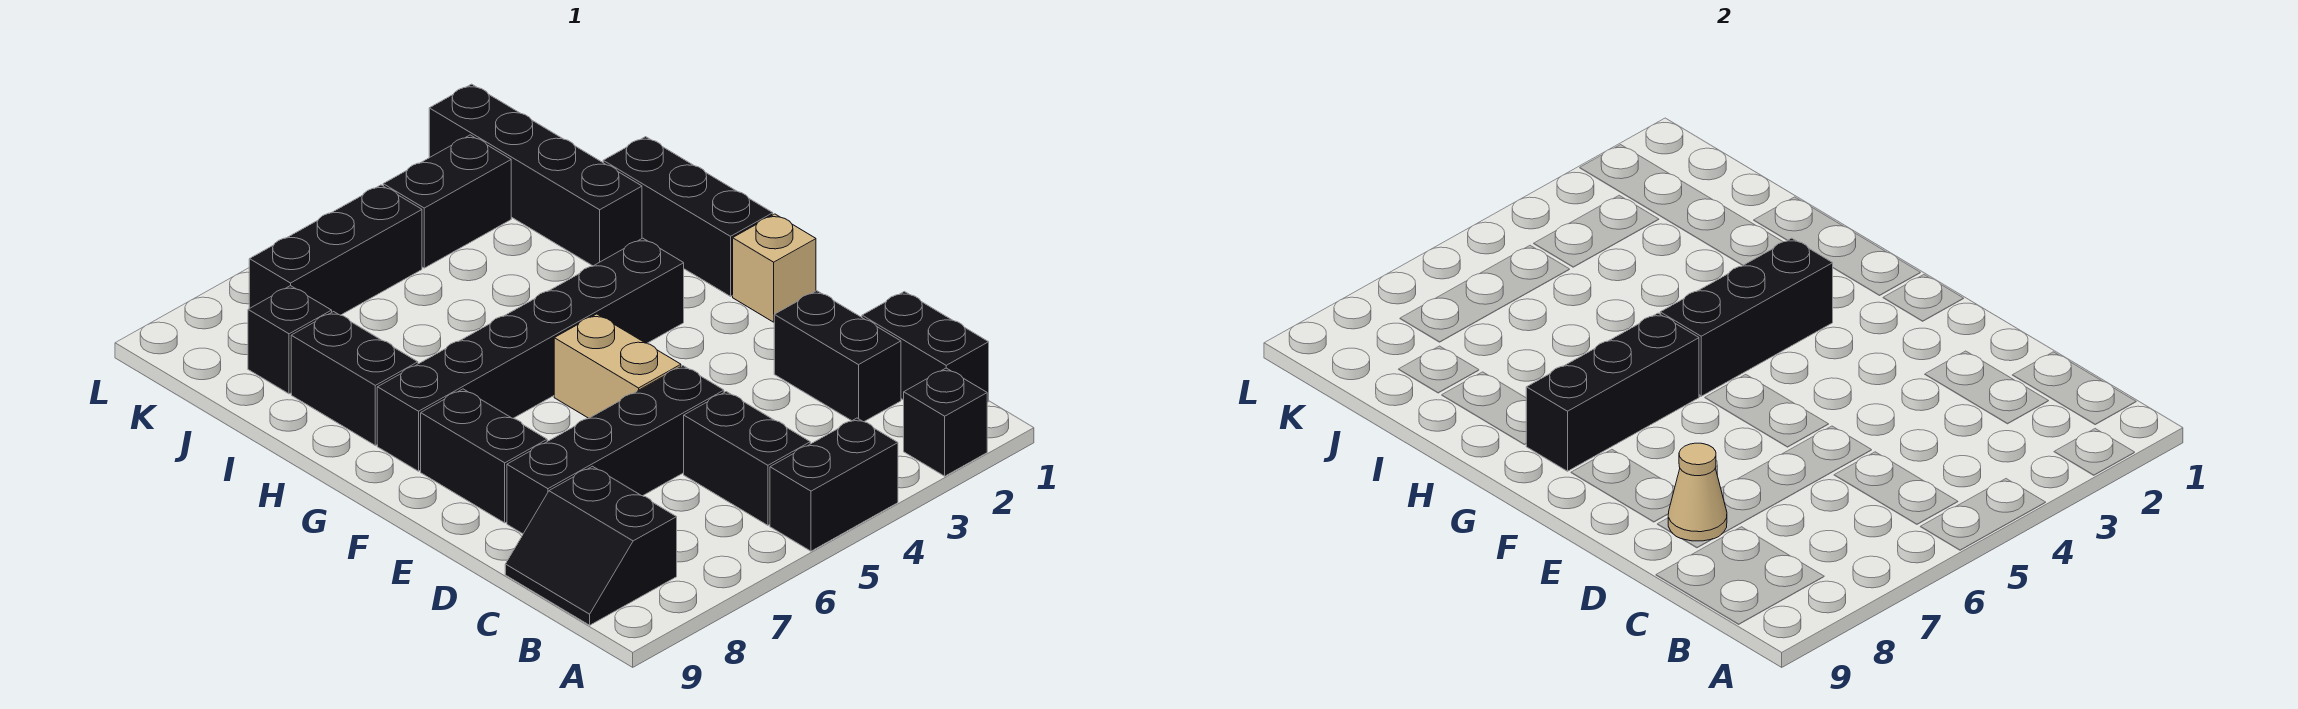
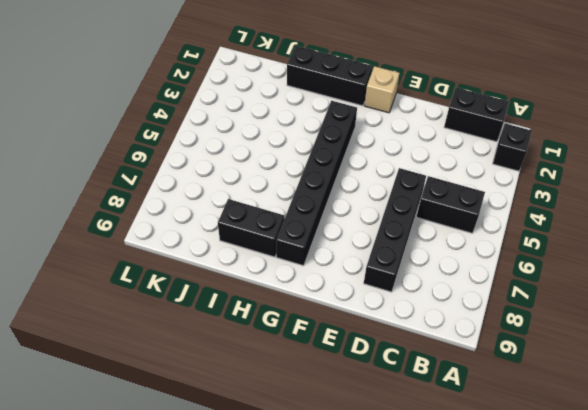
none -> black brick A4:A5 level 1
none -> black slope B8:C9 level 1 top 8
none -> black brick C2:D2 level 1

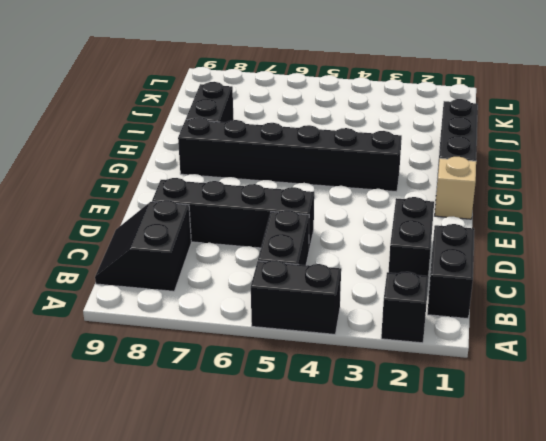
none -> tan brick E5:F5 level 1
none -> black brick E8:F8 level 1
none -> black brick I2:L2 level 1

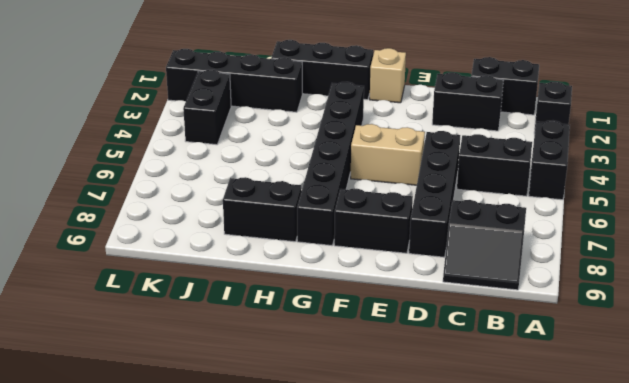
none -> black brick J8 level 1
none -> black brick K5:K7 level 1
none -> tan cone D8 level 2

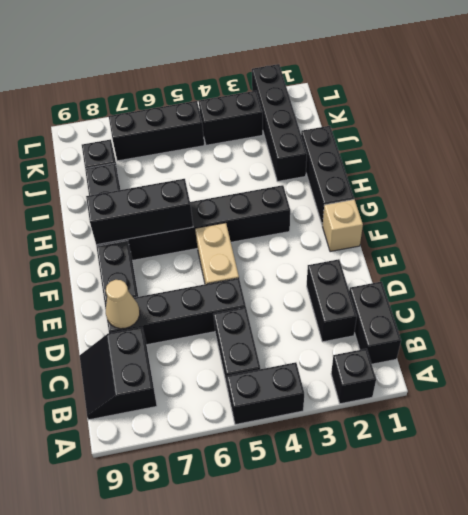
none -> black brick G3:G5 level 2

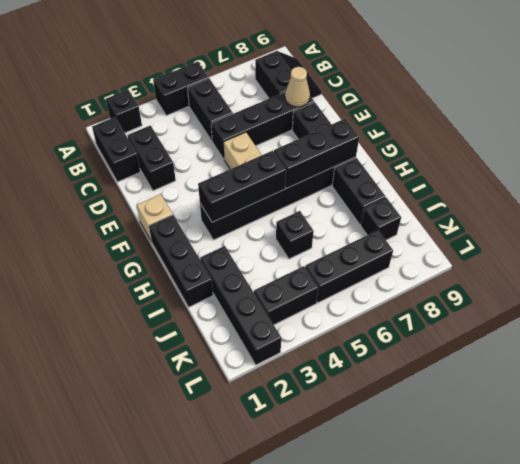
black brick I5 level 1 -> none

